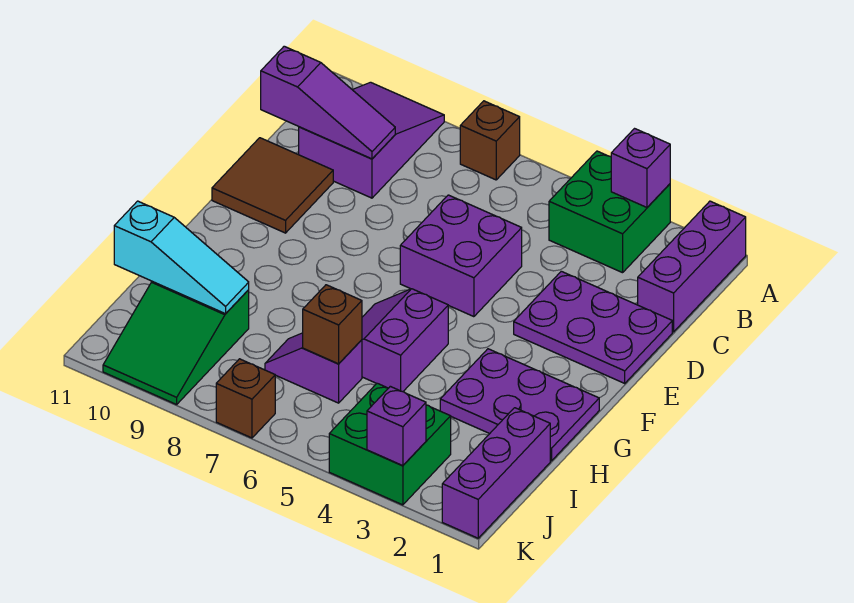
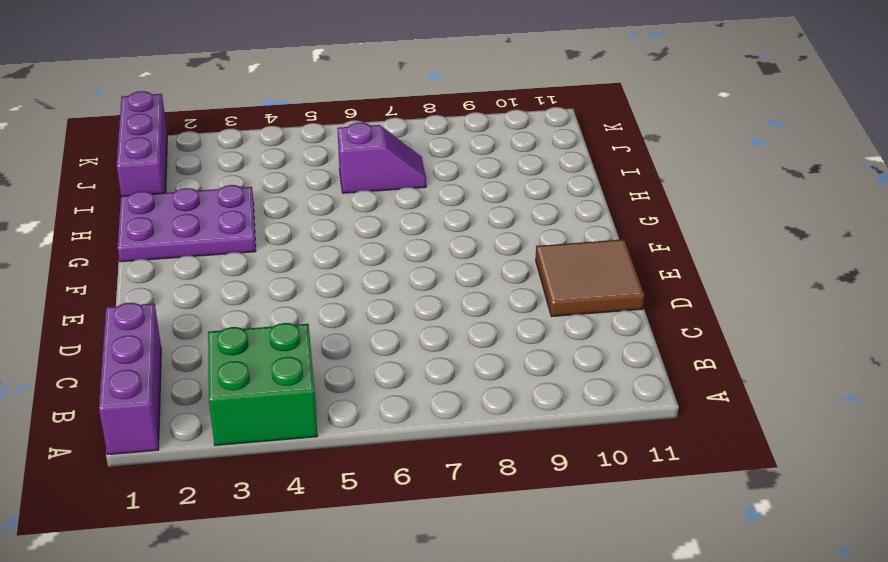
none -> brown brick A7 level 1
none -> purple slope A9:C10 level 1 top C
none -> purple plate D1:E3 level 1

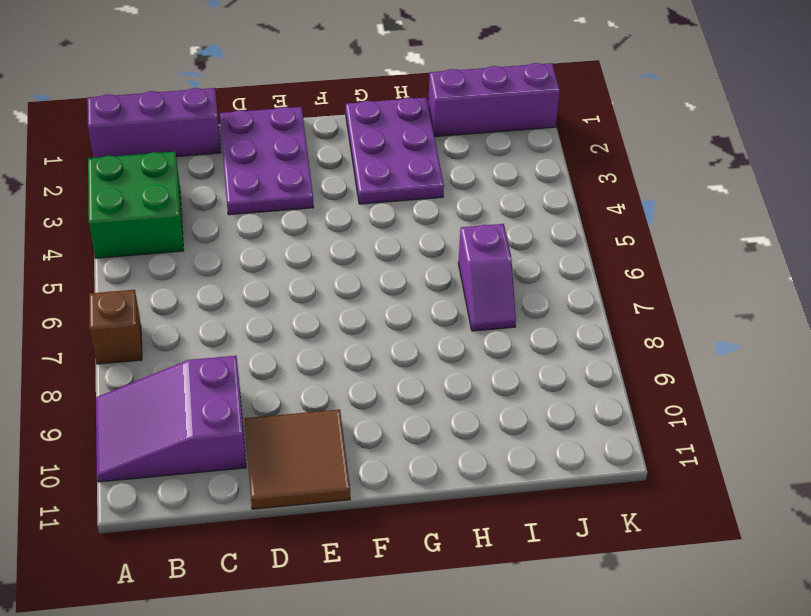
none -> purple brick D5:E6 level 1
none -> purple slope G5:H6 level 1 top 5
none -> green slope I9:K10 level 1 top I

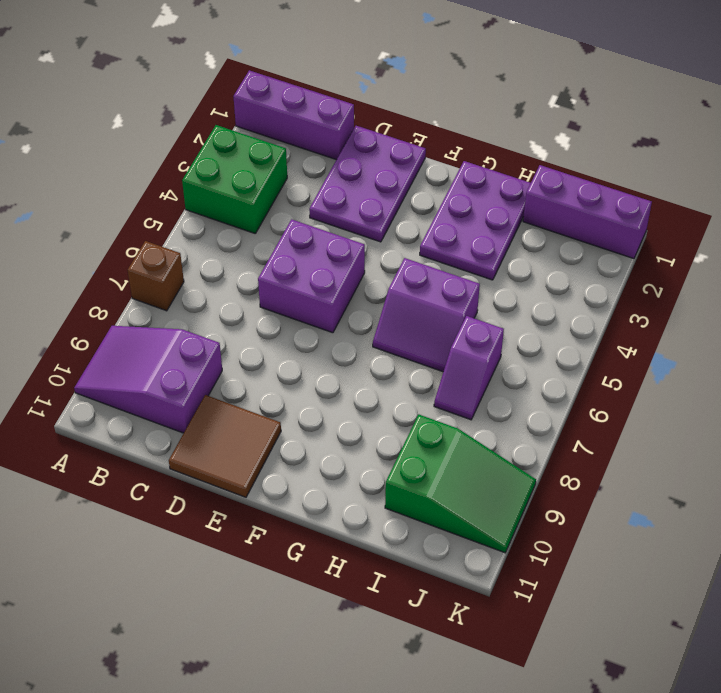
none -> green brick J3:K4 level 1
none -> brown brick K7 level 1
none -> purple brick A3 level 2

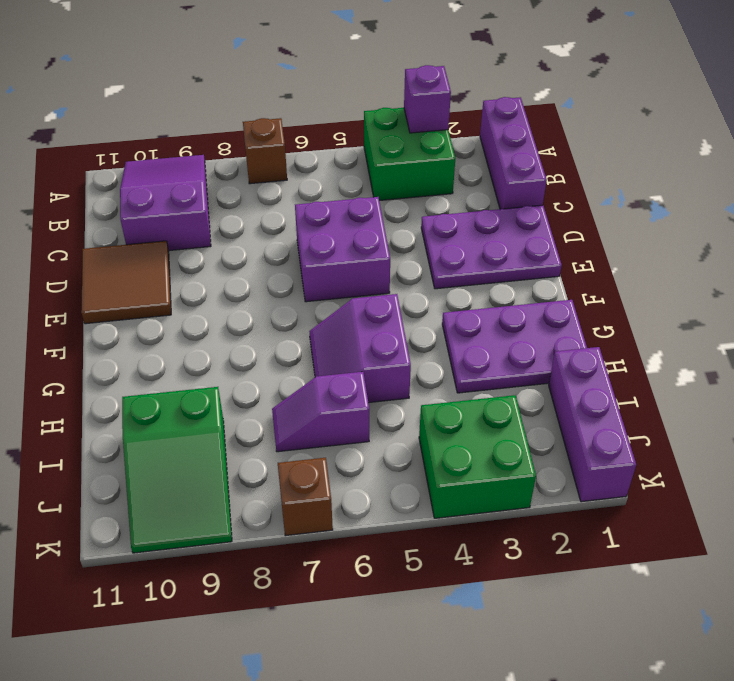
none -> purple slope C9:C11 level 2 top 11
none -> brown brick I6 level 2
none -> cyan slope I9:I11 level 2 top 11

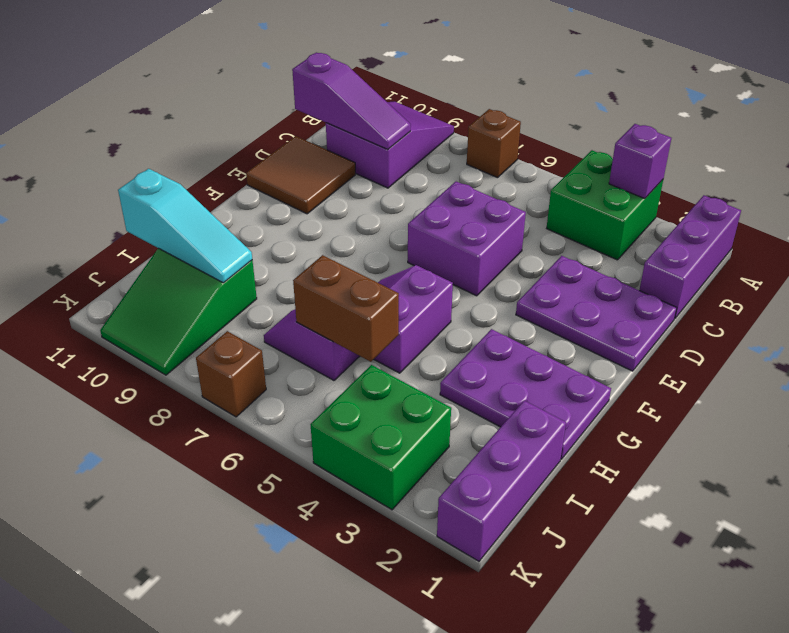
brown brick I5:I6 level 2 -> brown brick I6 level 2
none -> purple brick K3 level 2

